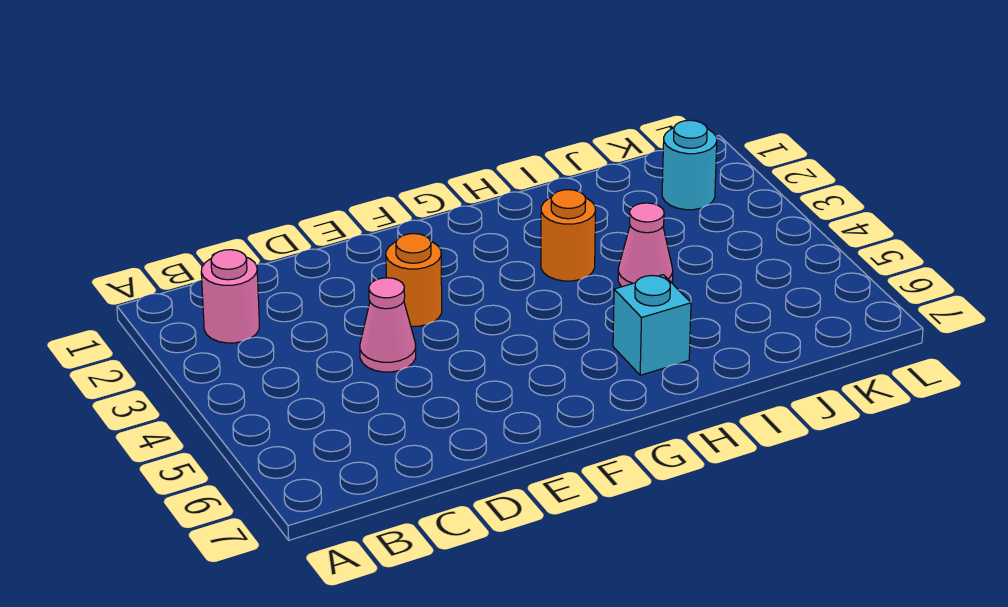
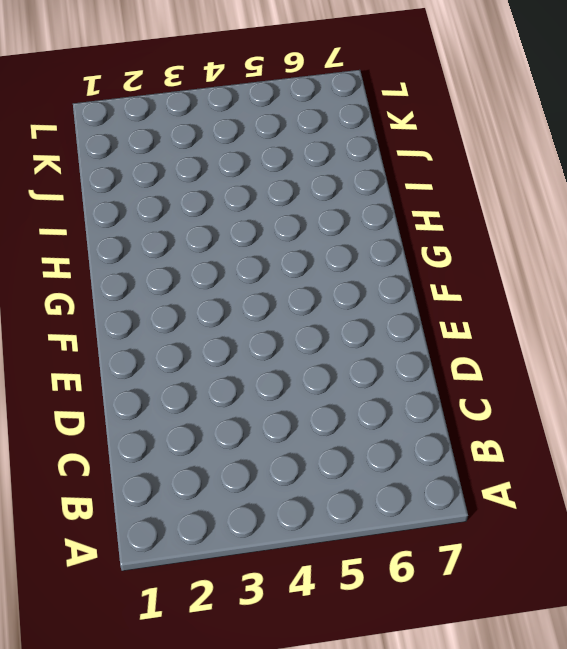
none -> pink round brick B2 level 1
none -> pink cone D4 level 1

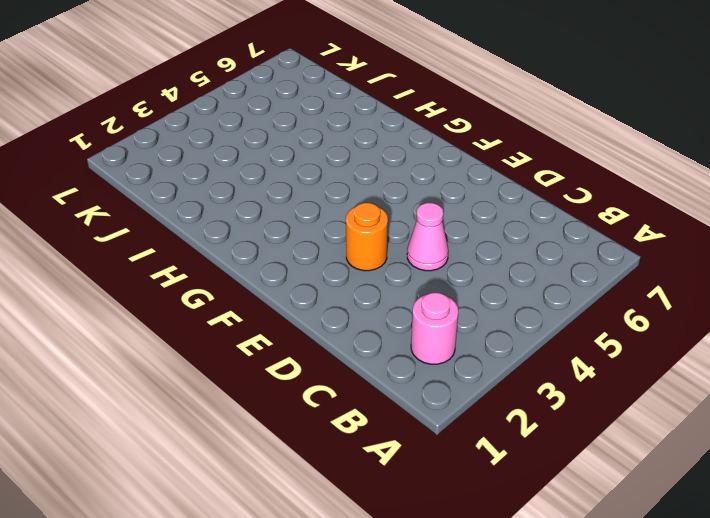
none -> orange round brick H3 level 1
none -> cyan brick H6 level 1

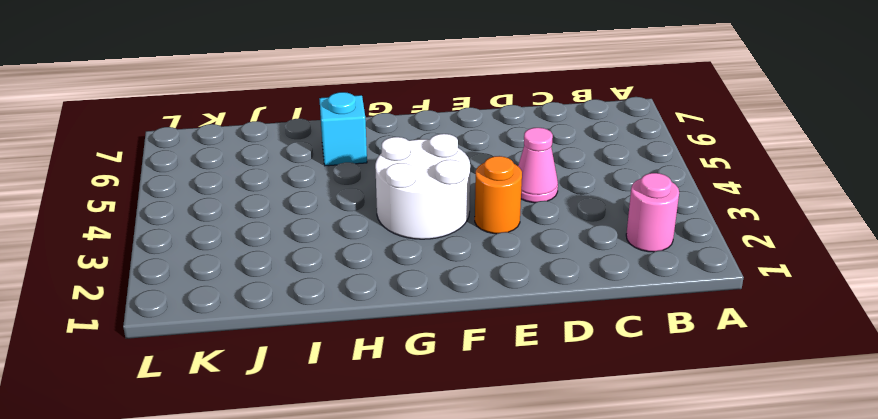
white round brick F3:G4 level 1 -> none
none -> orange round brick H3 level 1
none -> pink cone I4 level 1

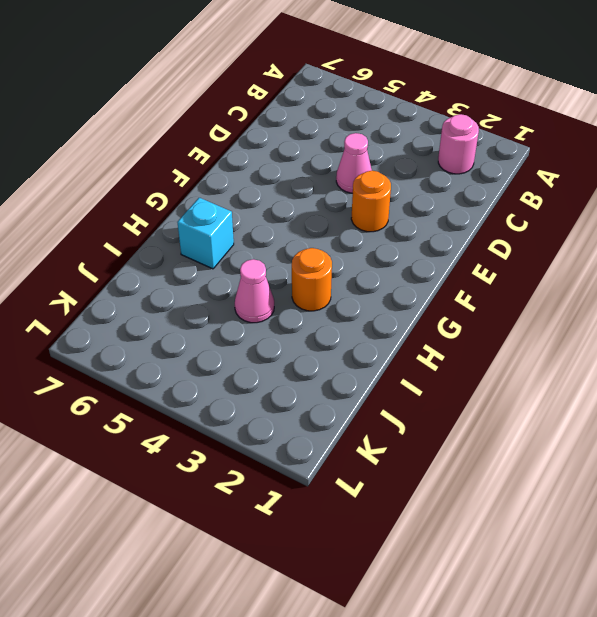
none -> cyan round brick K2 level 1

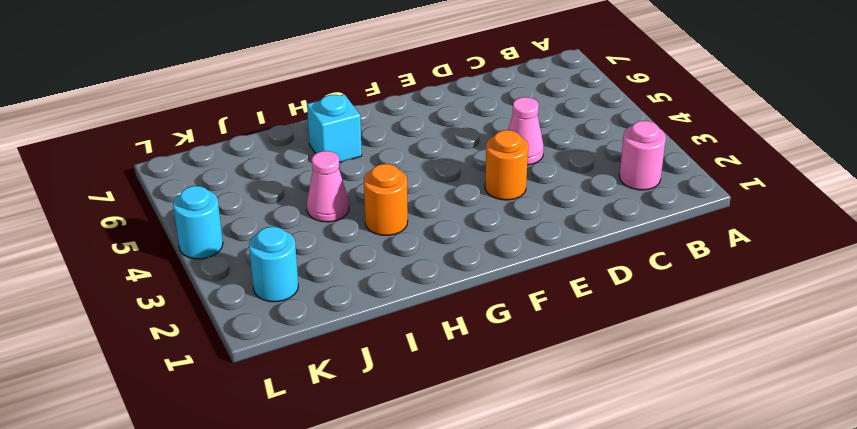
cyan round brick L4 level 1 -> none

